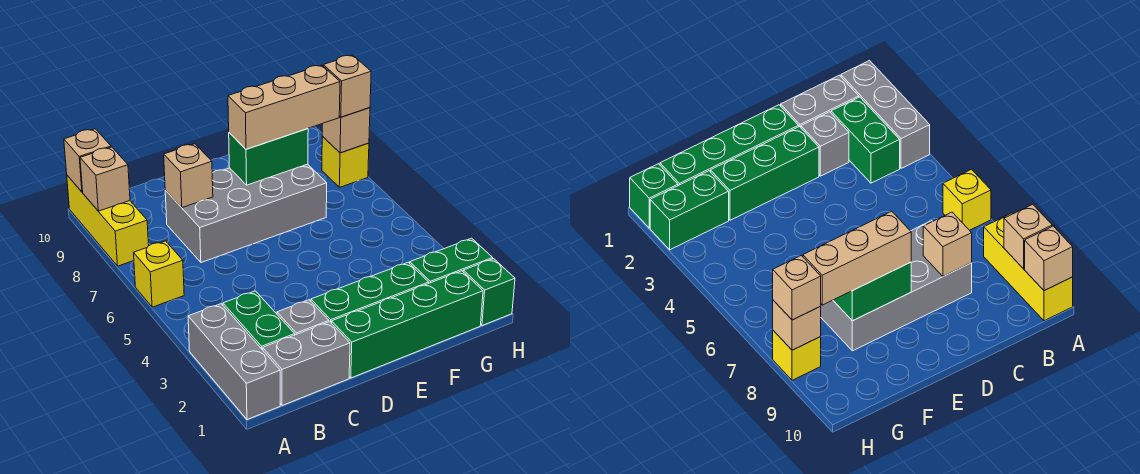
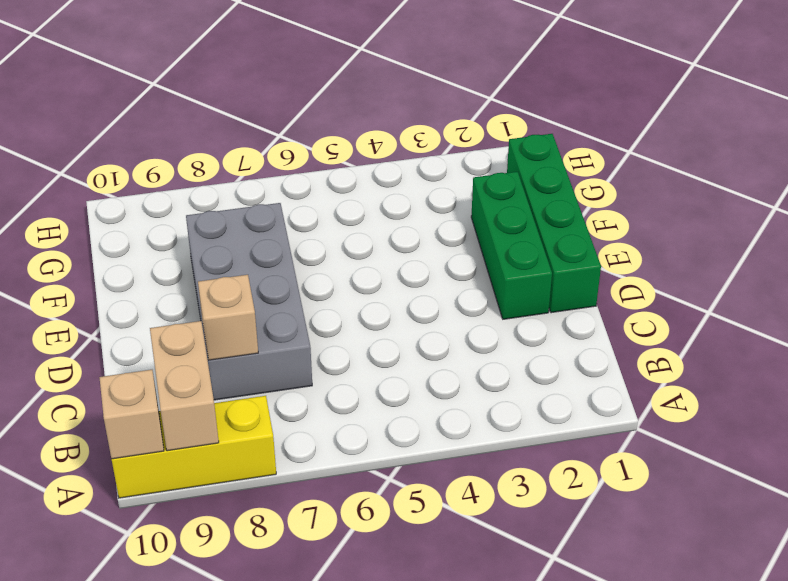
tan brick A9:B9 level 2 -> tan brick A9 level 2
none -> grey brick A1:A3 level 1
none -> yellow brick A6 level 1
none -> grey brick B1:C1 level 1

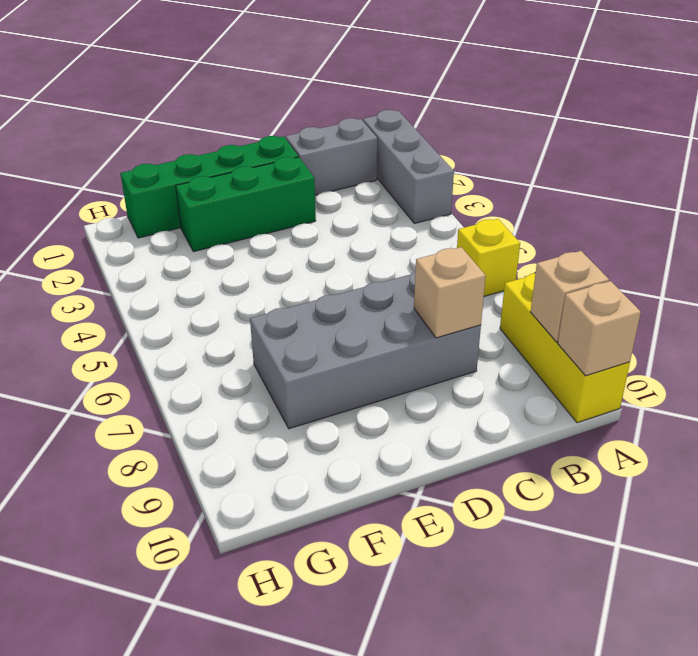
none -> green brick B2:B3 level 1
none -> grey brick C2 level 1
none -> green brick G2:H2 level 1

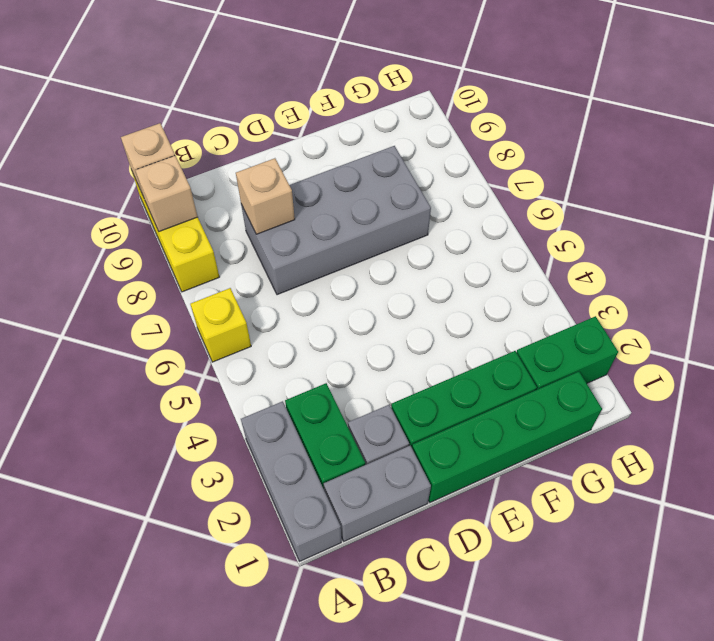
none -> green brick H1 level 1
none -> yellow brick H8 level 1
none -> green brick E8:F8 level 2

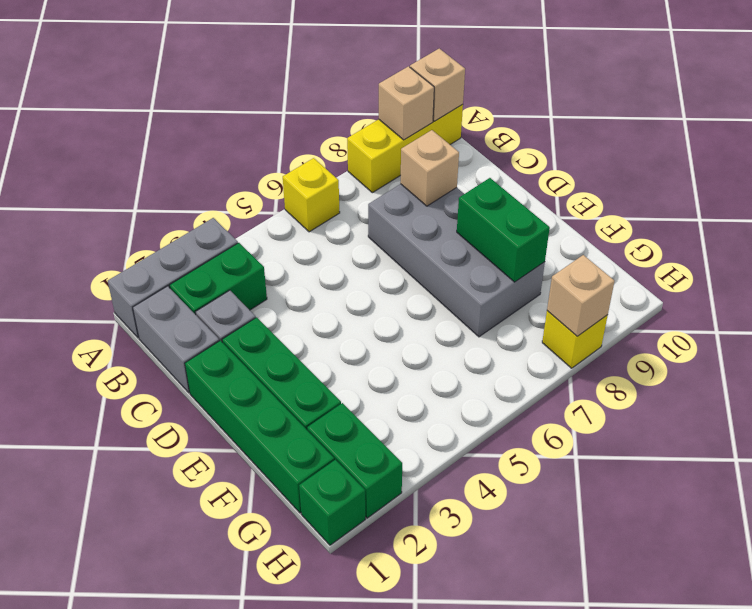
none -> tan brick E8:G8 level 3
none -> tan brick H8 level 3

